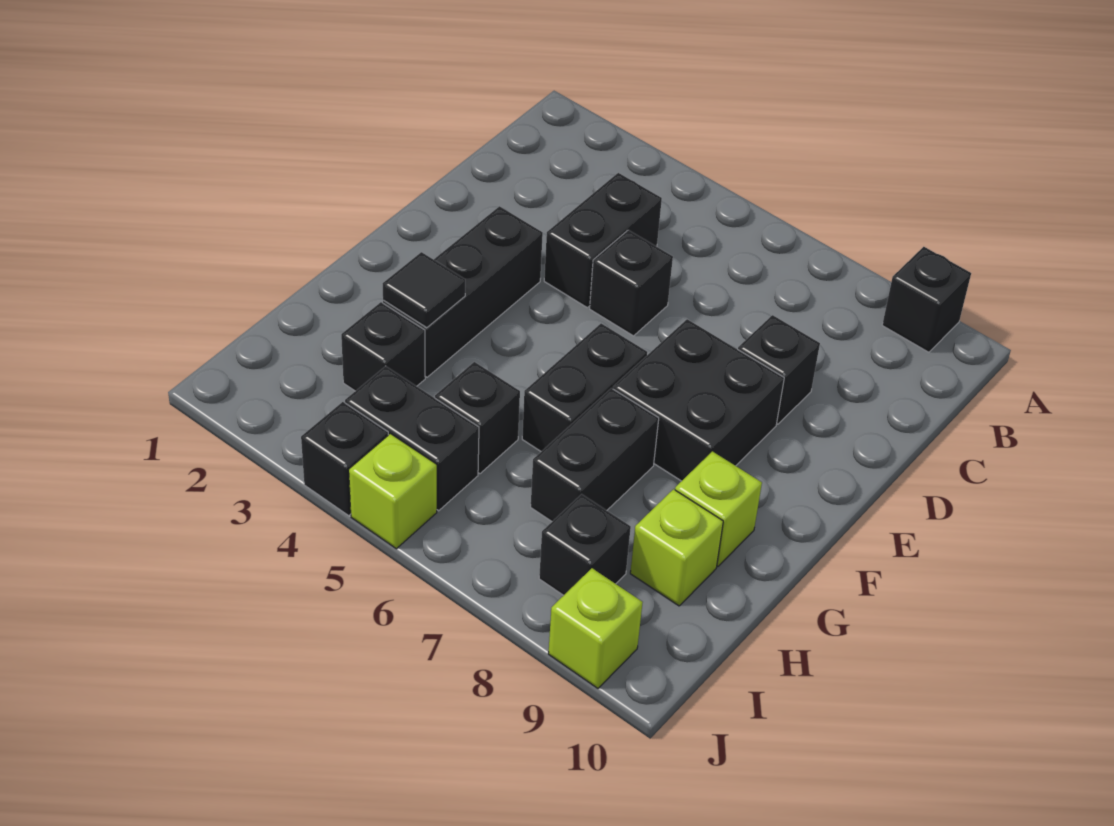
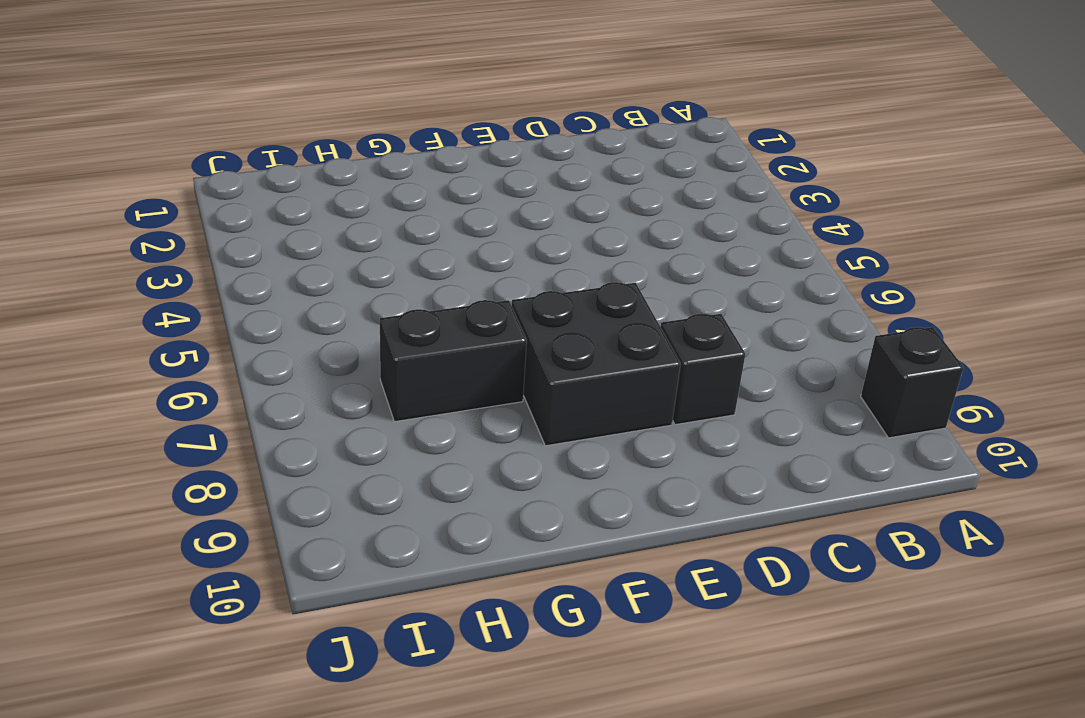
none -> black brick C4:D4 level 1
none -> black brick D5 level 1
none -> black brick E3:G3 level 1

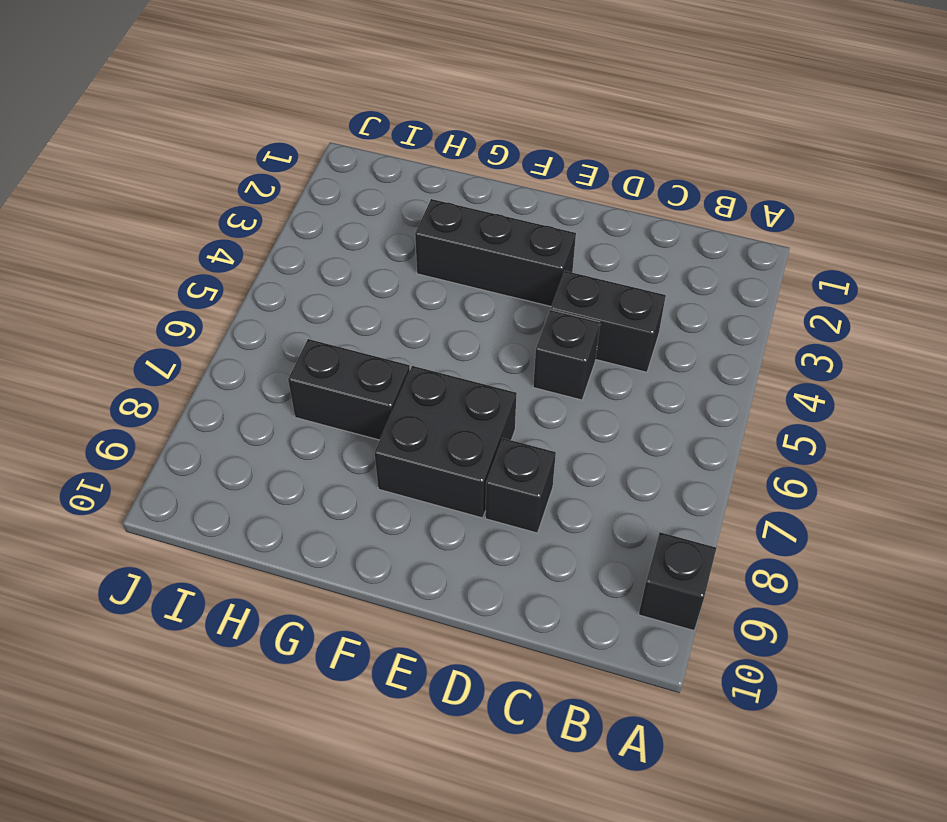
none -> black brick F6:G6 level 1
none -> lime brick G9 level 1
none -> black brick H3 level 1

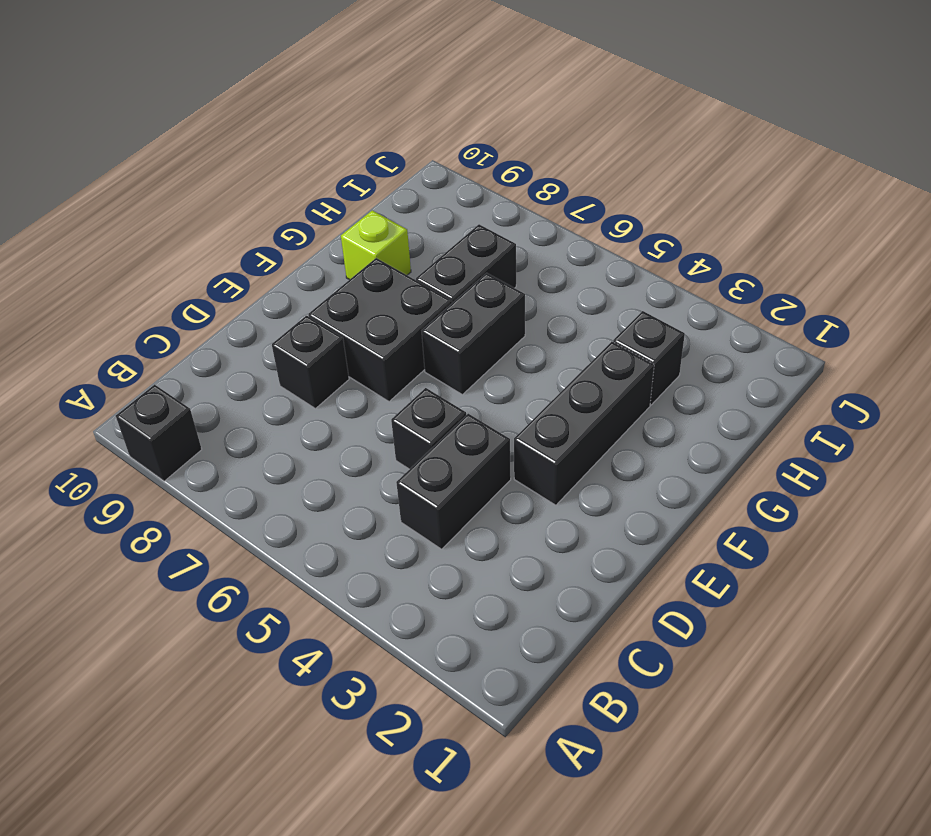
none -> black brick H5 level 1
none -> lime brick H9 level 1
none -> black brick I4:I5 level 1

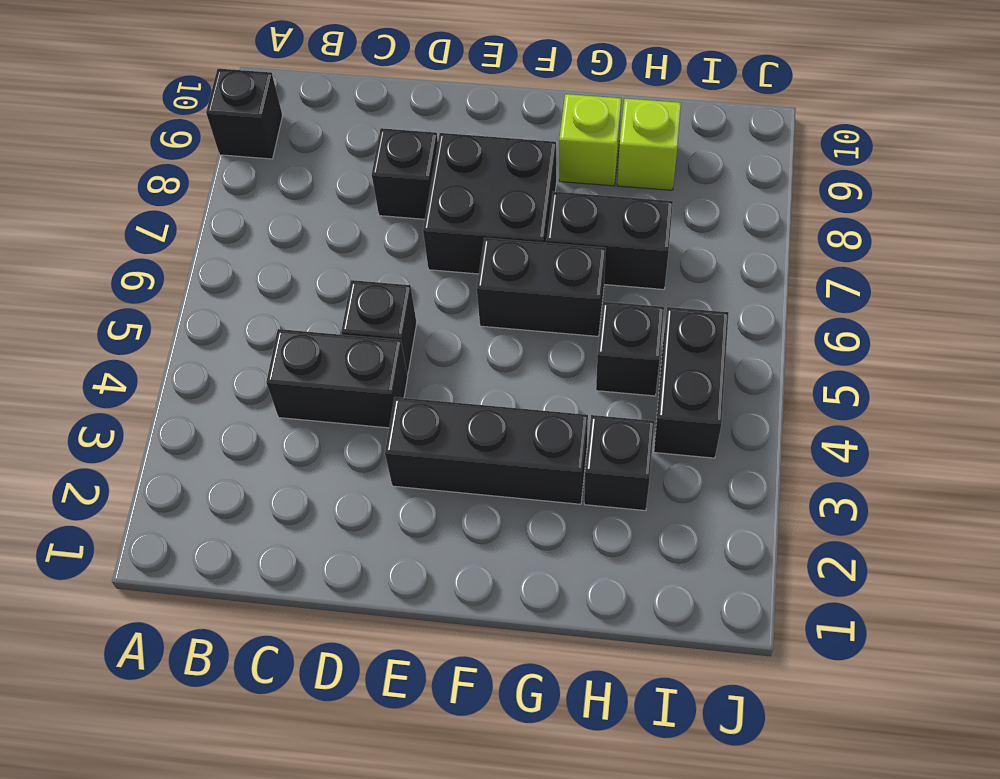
none -> black brick I8 level 1
none -> black brick J4 level 1
none -> lime brick J5 level 1

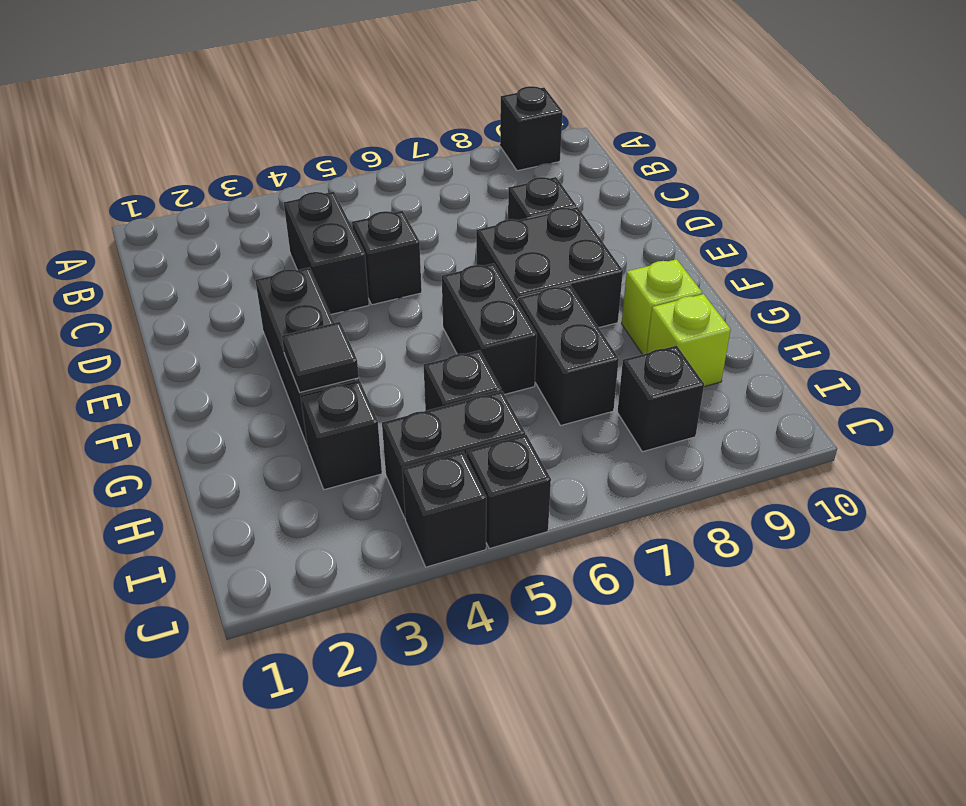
black brick J5 level 1 -> lime brick J5 level 1
none -> lime brick J9 level 1

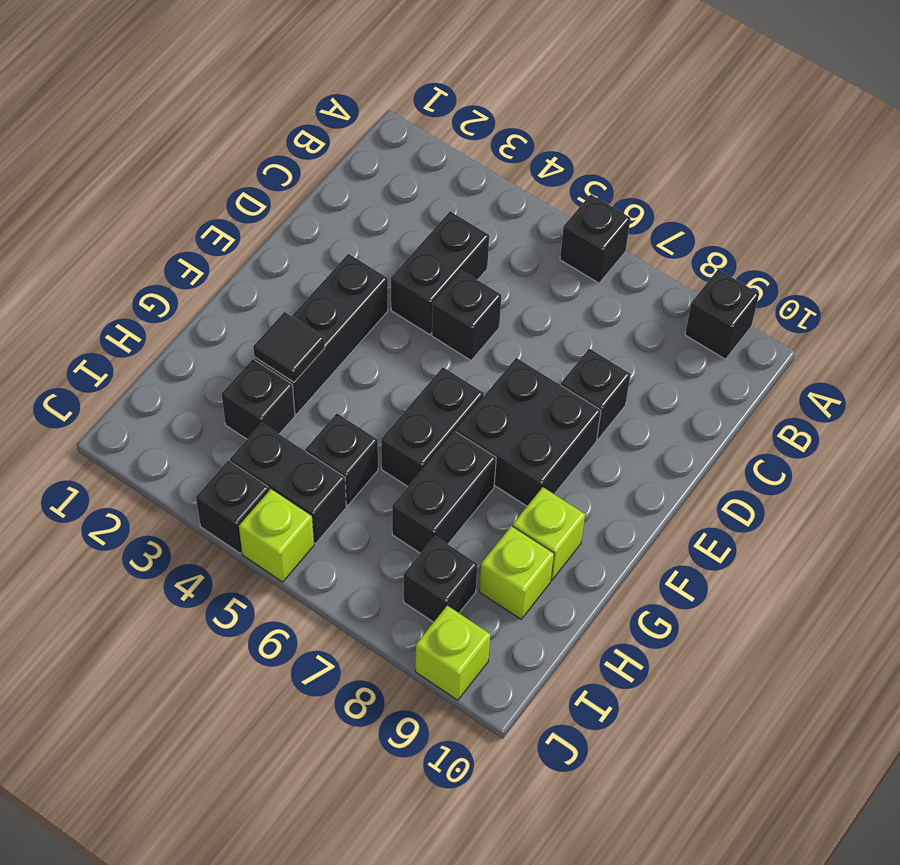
black brick A6 level 1 -> none

